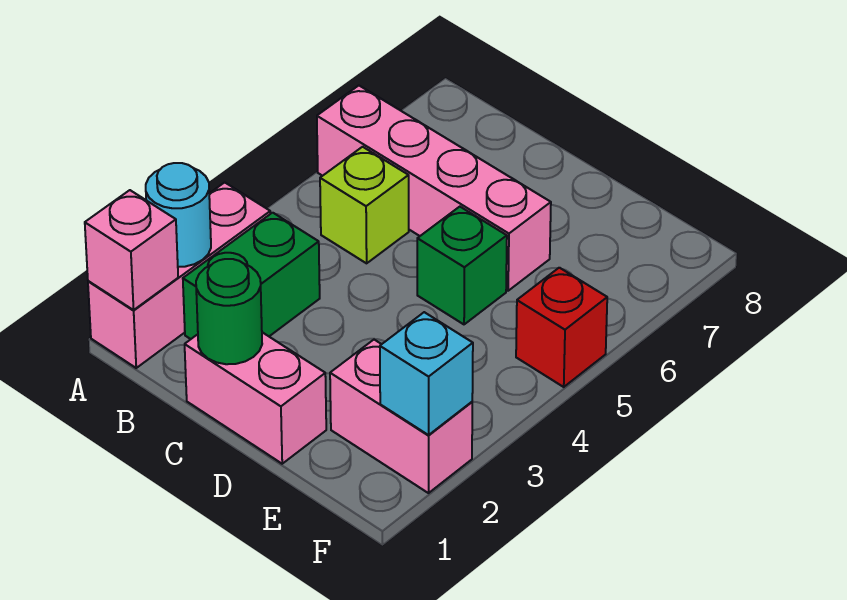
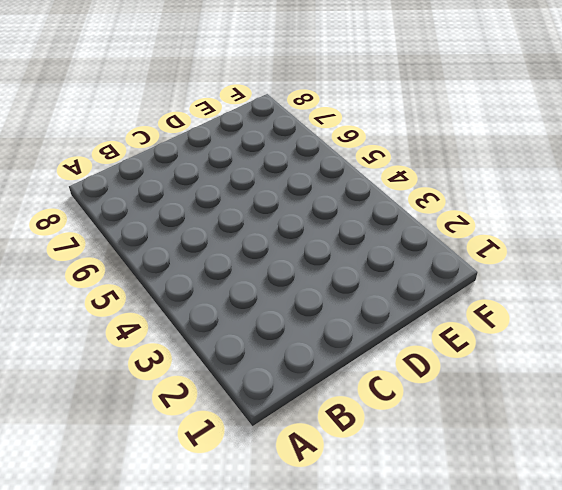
none -> pink brick A1:A3 level 1
none -> pink brick A6:D6 level 1
none -> green brick B2:B3 level 1

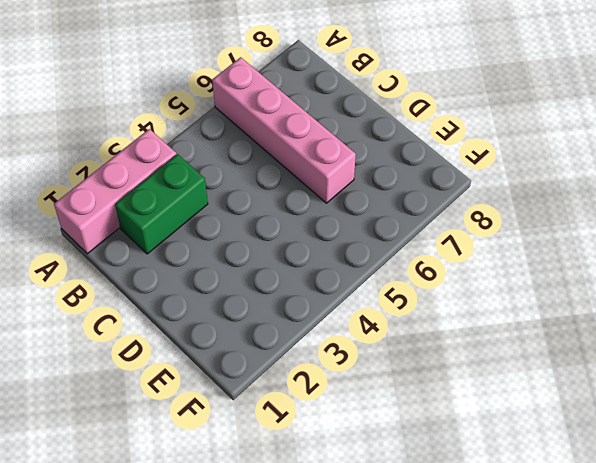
none -> lime brick B5 level 1
none -> pink brick C1:D1 level 1
none -> green brick D5 level 1

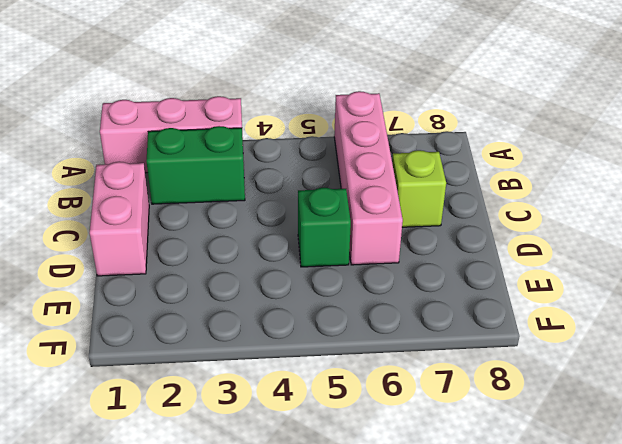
lime brick C7 level 1 -> lime brick B5 level 1
none -> pink brick E2:F2 level 1
none -> red brick F5 level 1
none -> pink brick A1 level 2

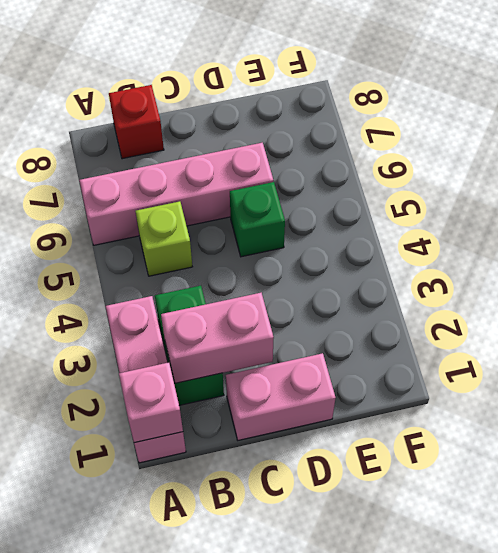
pink brick B2:C2 level 2 -> pink brick E2:F2 level 1
red brick B8 level 1 -> red brick F5 level 1
none -> cyan round brick A2 level 2
none -> green round brick C1 level 2
none -> cyan brick F2 level 2

